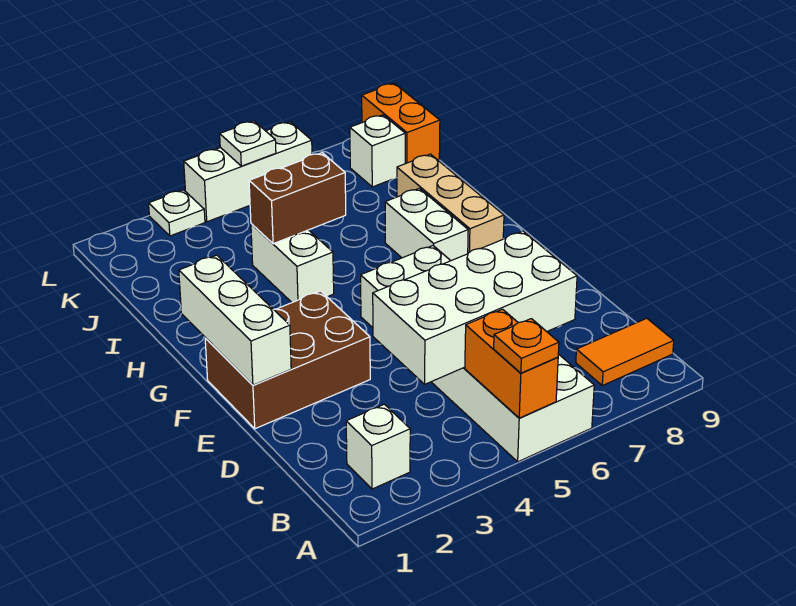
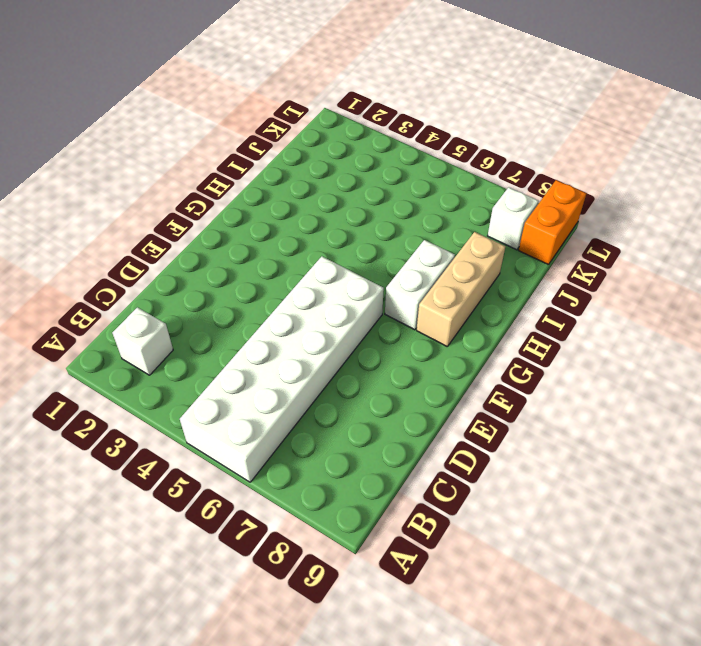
none -> orange tile B8:B9 level 1
none -> brown brick E1:F3 level 1
none -> white brick H4:I4 level 1

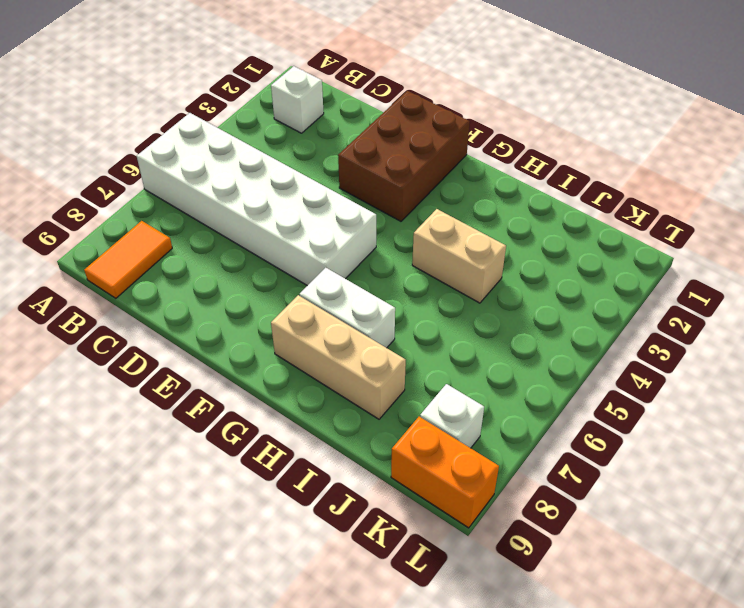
tan brick H4:I4 level 1 -> white brick H4:I4 level 1
none -> white plate L3 level 1
none -> white brick L4:L6 level 1
none -> orange brick A5:B5 level 2

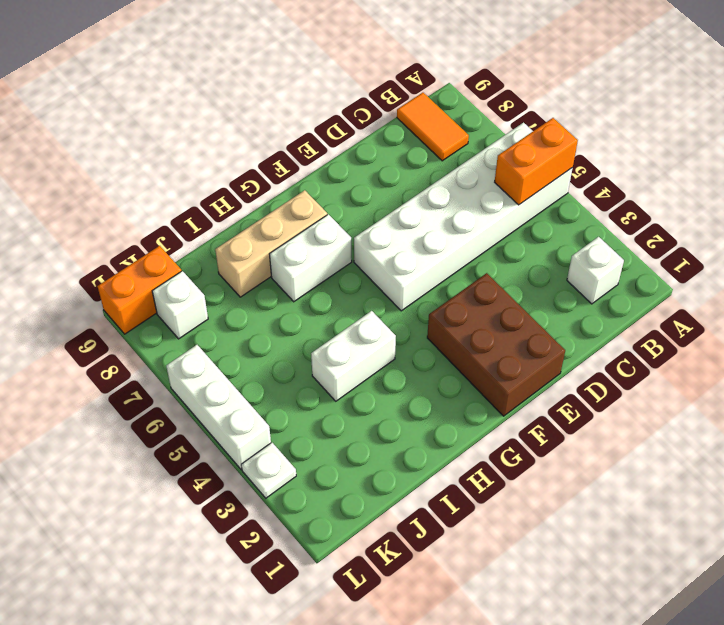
none -> white brick C4:D7 level 2
none -> white brick E1:G1 level 2
none -> brown brick I4:I5 level 2

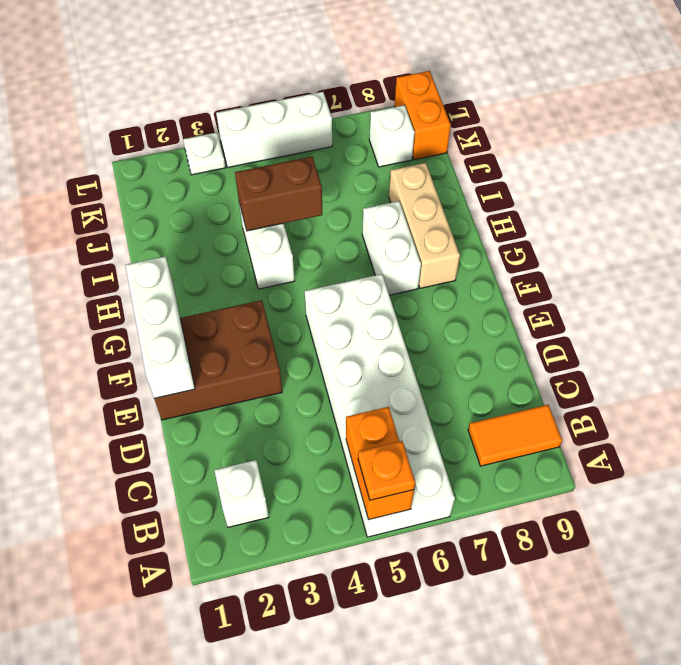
none -> white brick C4:D7 level 2
none -> white plate L5 level 2

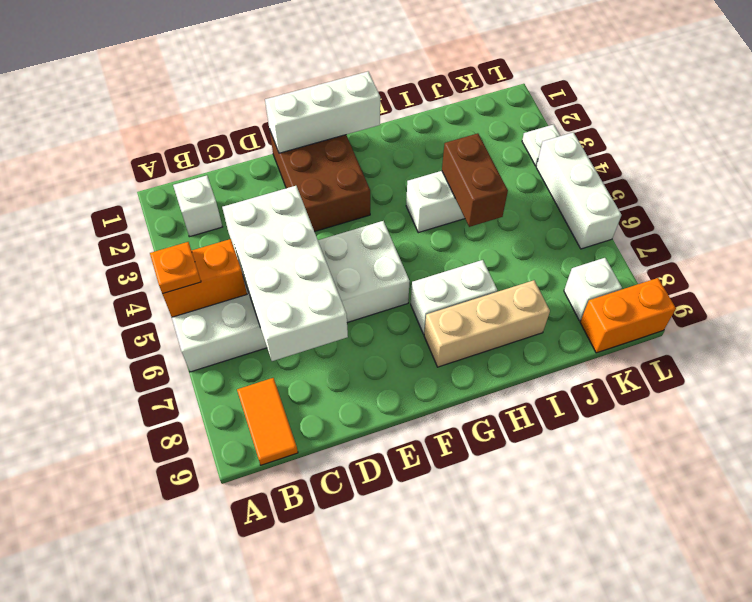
none -> white plate L5 level 2

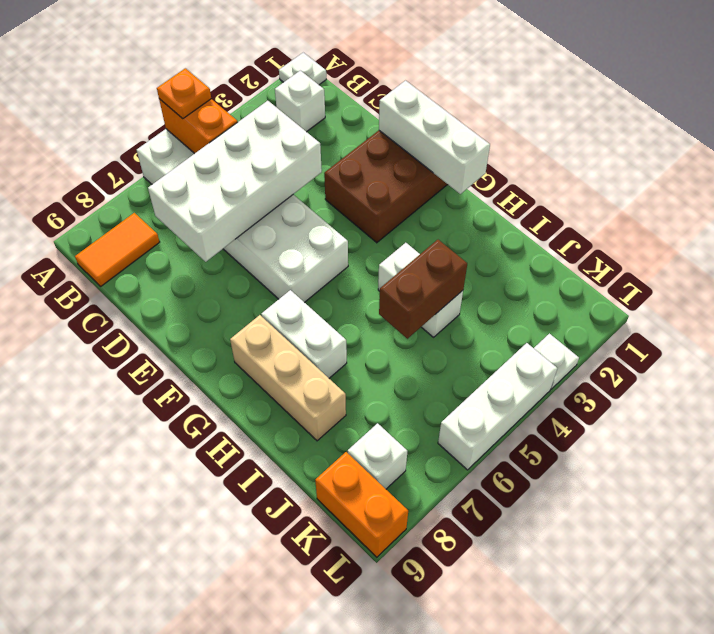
white plate A1 level 1 -> white plate L5 level 2

